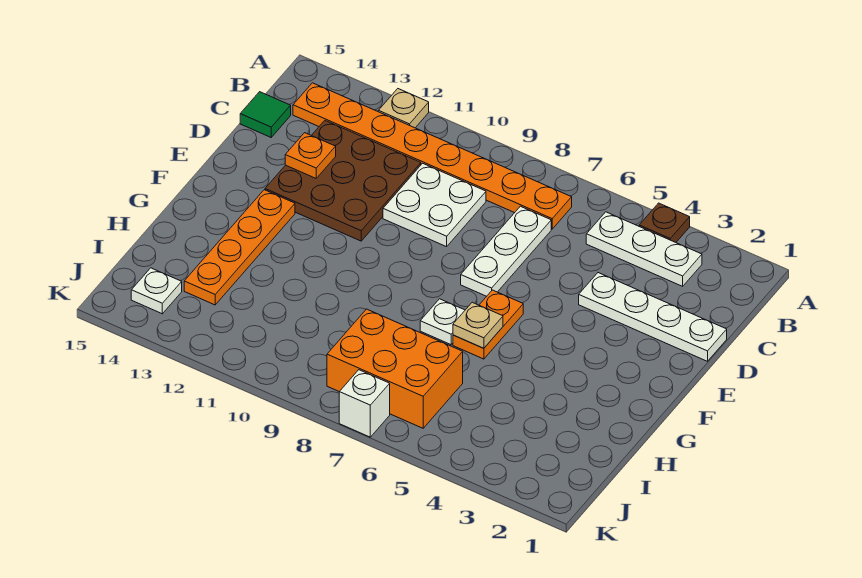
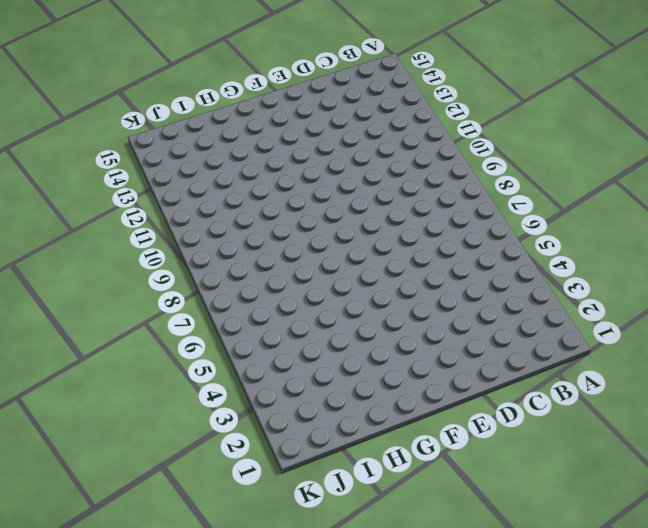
none -> brown plate A4 level 1
none -> tan plate A12 level 1
none -> white plate B3:B5 level 1

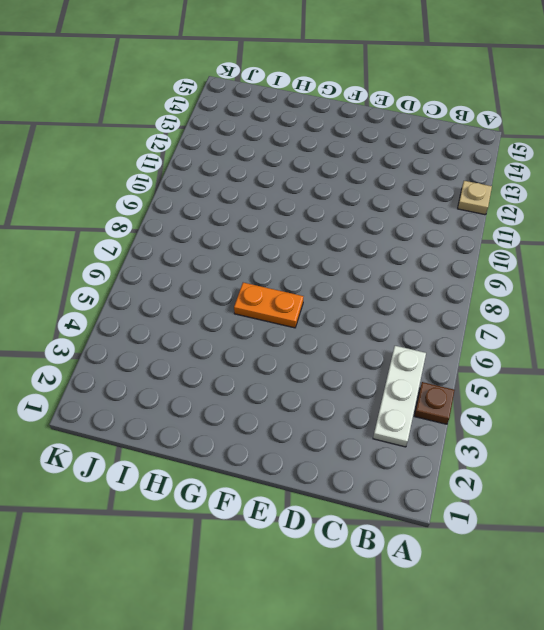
none -> orange plate B7:B14 level 1
none -> white plate C7:E7 level 1
none -> white plate C9:D10 level 1

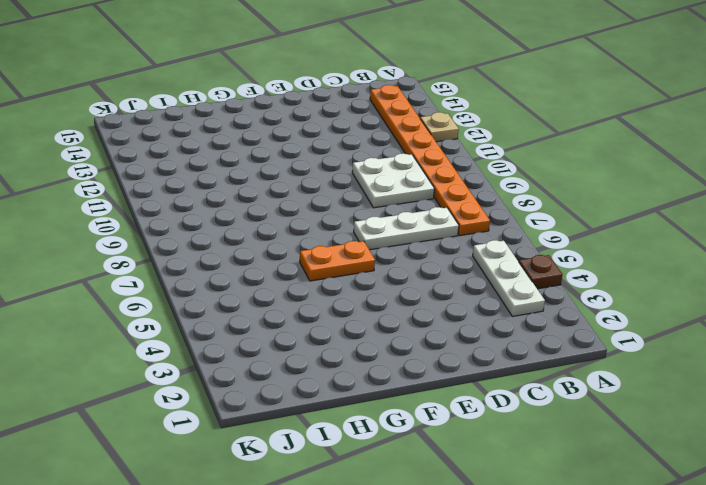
none -> brown plate C11:E13 level 1
none -> green tile C15 level 1
none -> white plate D1:D4 level 1

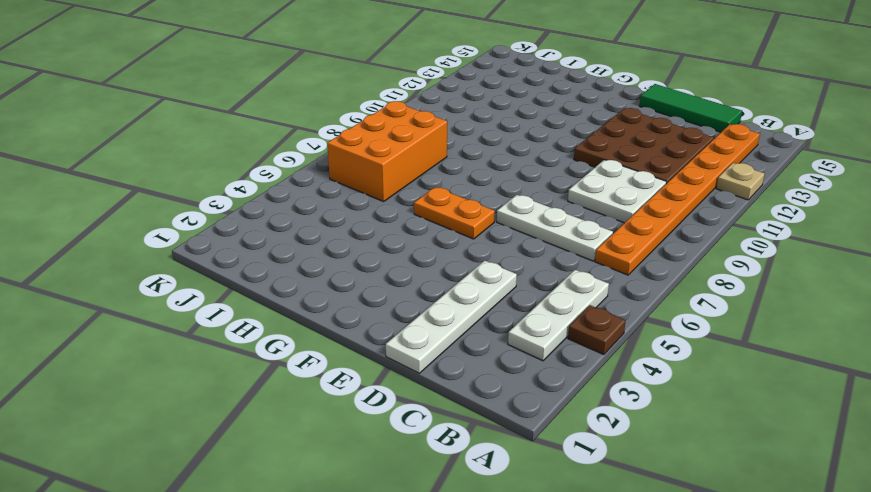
green tile C15:E15 level 1 -> green tile C15 level 1
none -> orange plate F13:I13 level 1
none -> white plate G7 level 1
none -> white plate J14 level 1

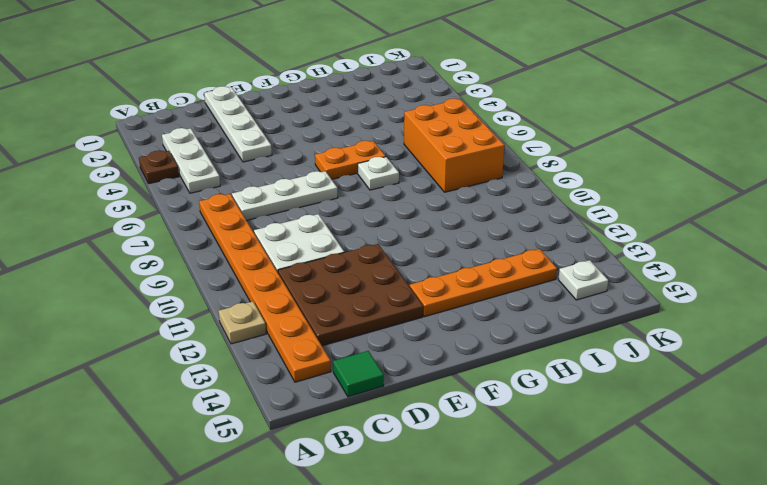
none -> white brick K7 level 1
none -> orange plate D13 level 2
none -> tan plate G6 level 2

